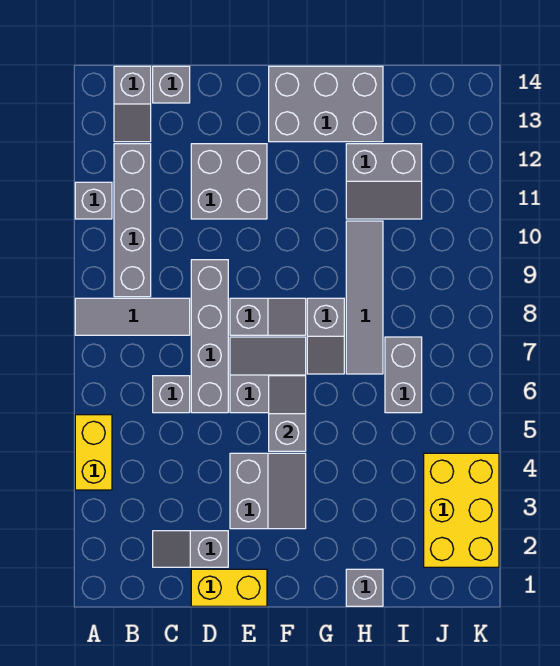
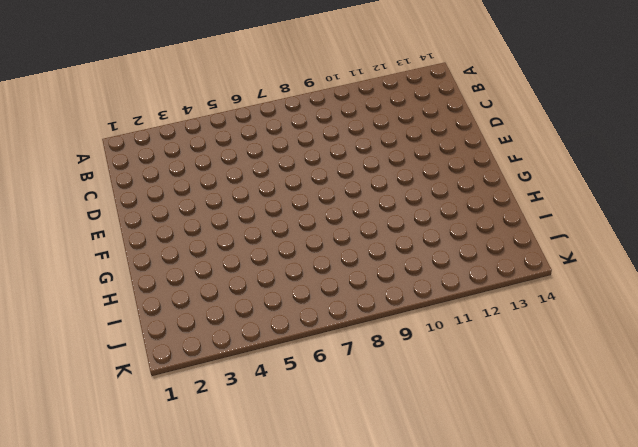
none -> yellow brick A4:A5 level 1
none -> grey tile A8:C8 level 1
none -> grey brick A11 level 1

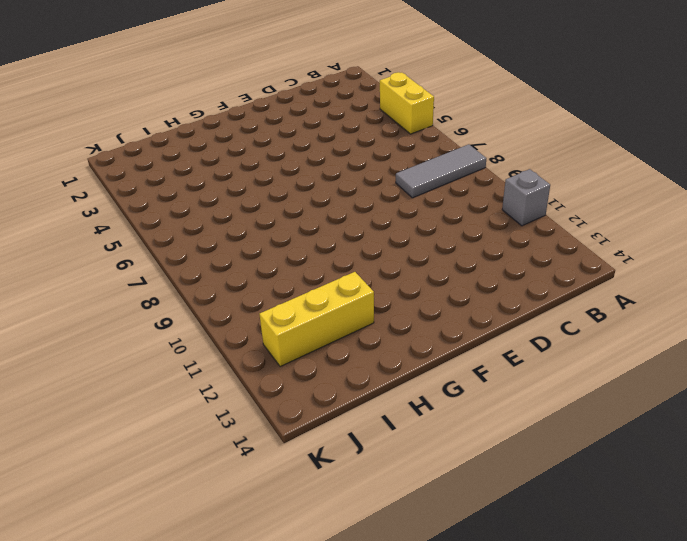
yellow brick H12:J12 level 1 -> grey slope H11:I12 level 1 top 12
none -> grey brick B9:B12 level 1
none -> grey slope B13:B14 level 1 top 14
none -> grey slope C2:D2 level 1 top D

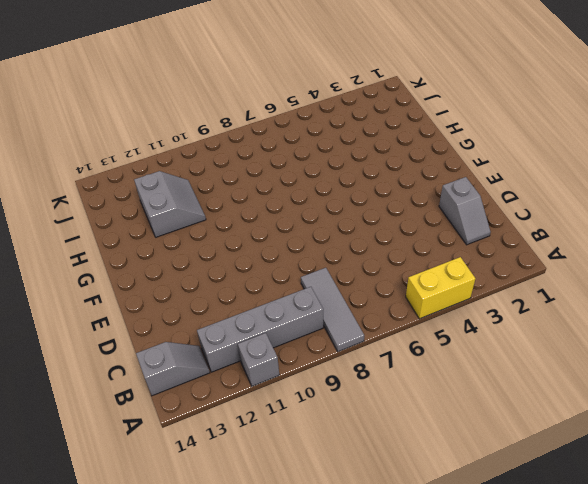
none -> grey brick C6 level 1
none -> grey brick C14 level 1
none -> yellow brick D1:E1 level 1

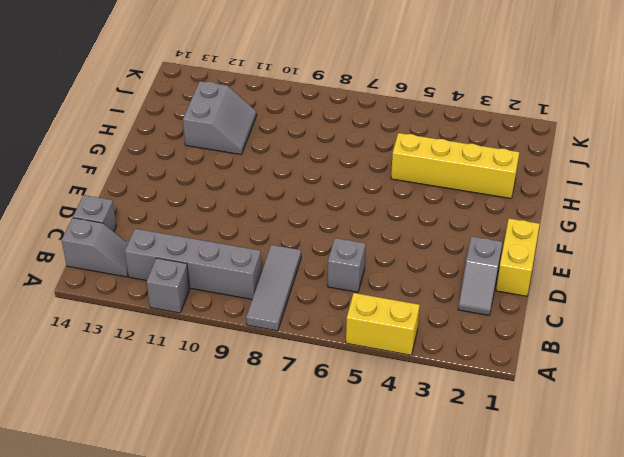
yellow brick H2:H5 level 1 -> none
none -> grey brick D6:D9 level 1
none -> grey brick D11:E12 level 1
none -> grey slope E3:F4 level 1 top E

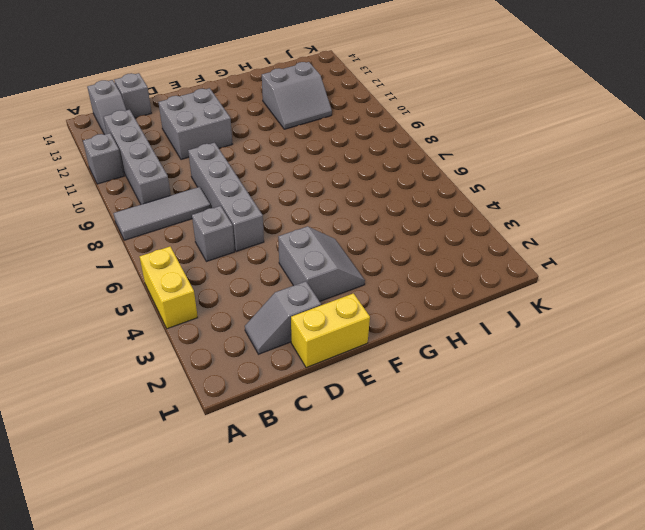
none -> grey slope E6:F7 level 1 top 6
none -> grey slope E8:F8 level 1 top E
none -> grey brick F13:H14 level 1

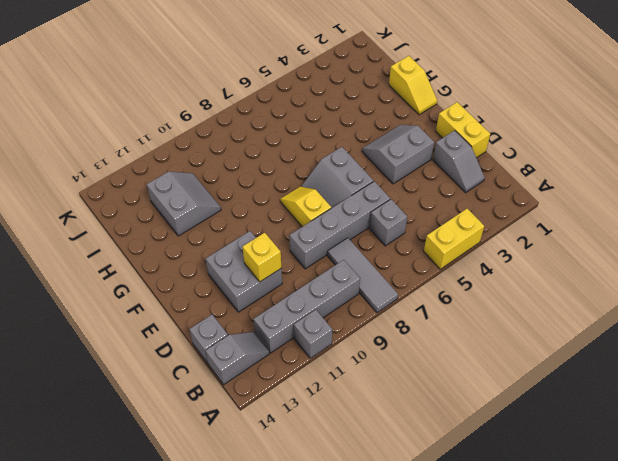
yellow brick D11 level 2 -> none
yellow slope E8:F8 level 1 top E -> grey slope E8:F8 level 1 top E
yellow slope G1:H1 level 1 top H -> grey brick H1 level 1
none -> grey brick F13:H14 level 1
none -> grey slope G7:G8 level 1 top 8
none -> grey tile H7:H10 level 1

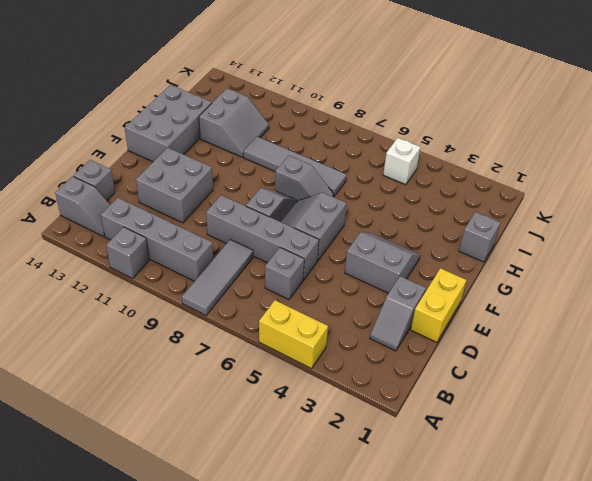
white brick J5 level 1 -> none
none -> grey brick I6:I7 level 1
none -> yellow brick J2:K4 level 1
none -> grey slope F5:F6 level 2 top 5

